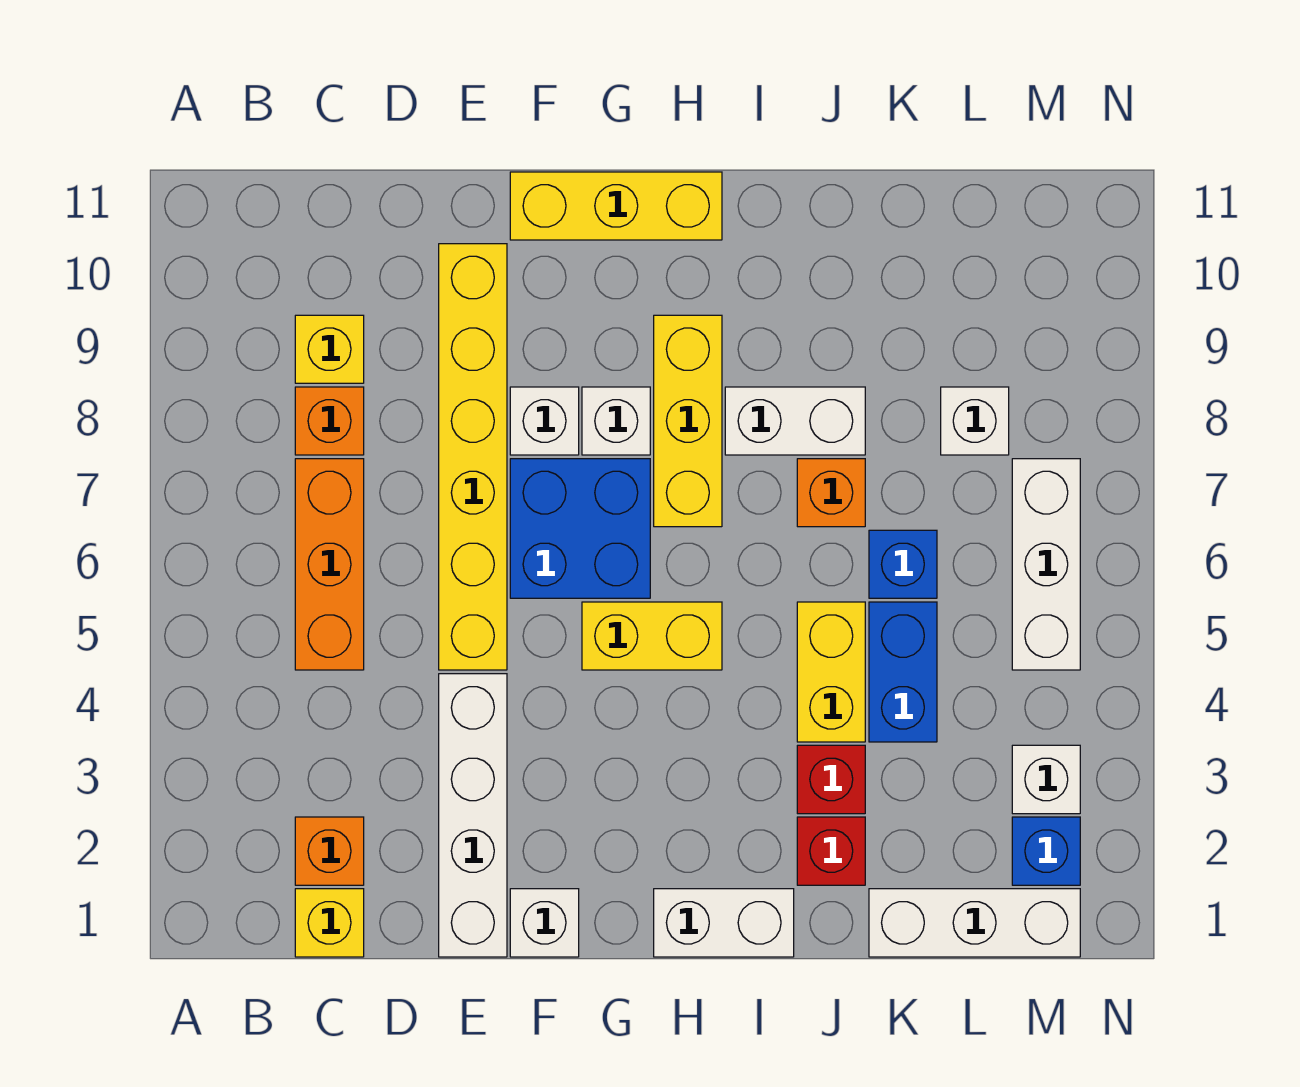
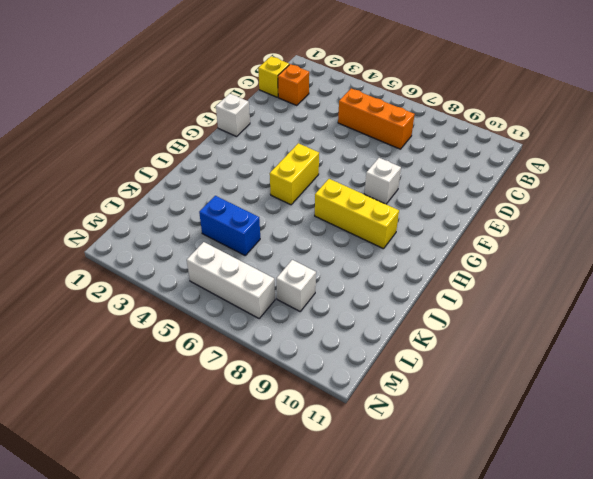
none -> orange brick C8 level 1
none -> yellow brick C9 level 1
none -> white brick E1:E4 level 1

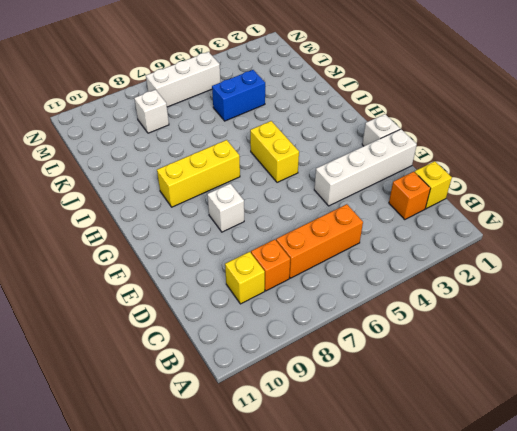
none -> yellow brick E5:E10 level 1
none -> blue brick F6:G7 level 1
none -> yellow brick F11:H11 level 1

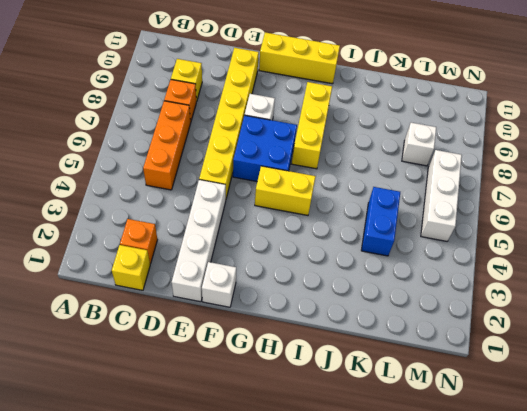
none -> white brick G8 level 1
none -> white brick H1:I1 level 1
none -> white brick I8:J8 level 1

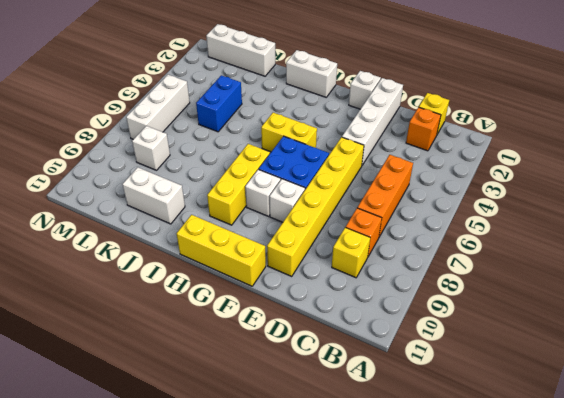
white brick J10:K10 level 1 -> white brick I8:J8 level 1
none -> red brick J2 level 1
none -> red brick J3 level 1
none -> yellow brick J4:J5 level 1

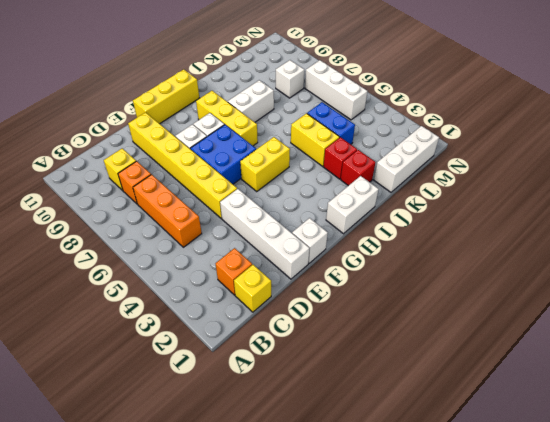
none -> orange brick J7 level 1
none -> blue brick K6 level 1
none -> blue brick M2 level 1

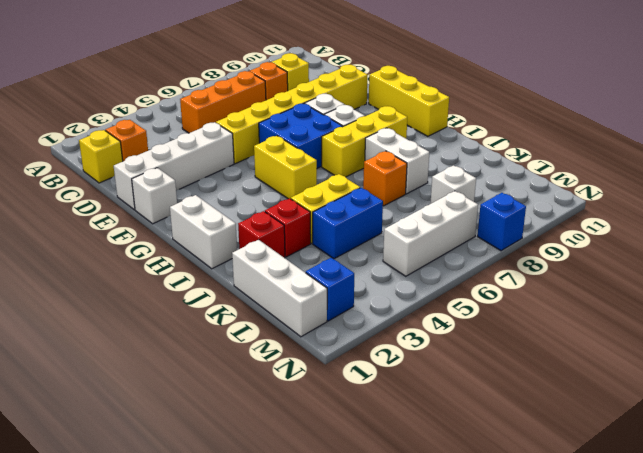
blue brick N8 level 1 -> blue brick K6 level 1
none -> white brick M3 level 1

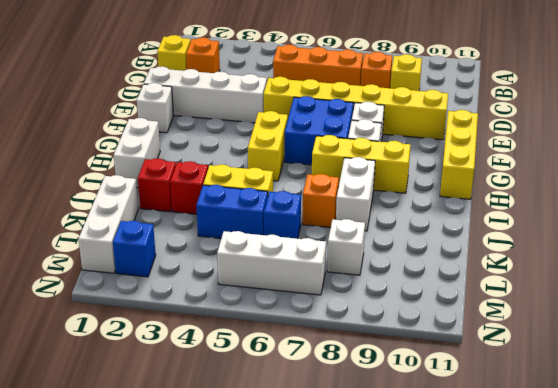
none -> white brick M3 level 1

